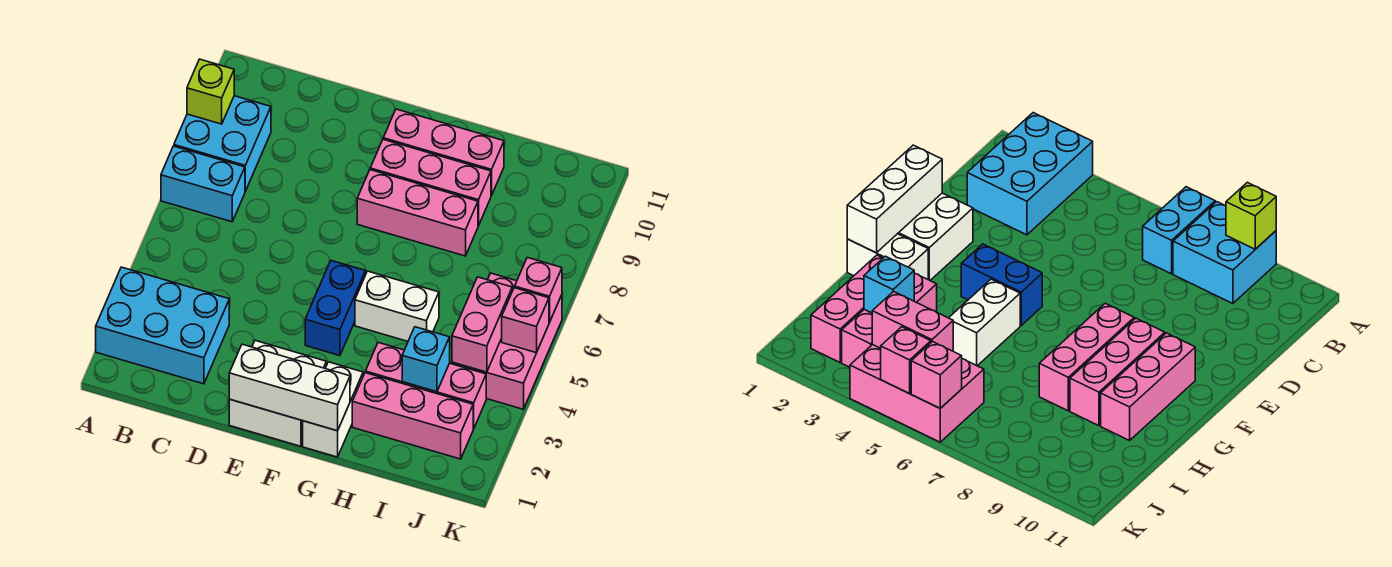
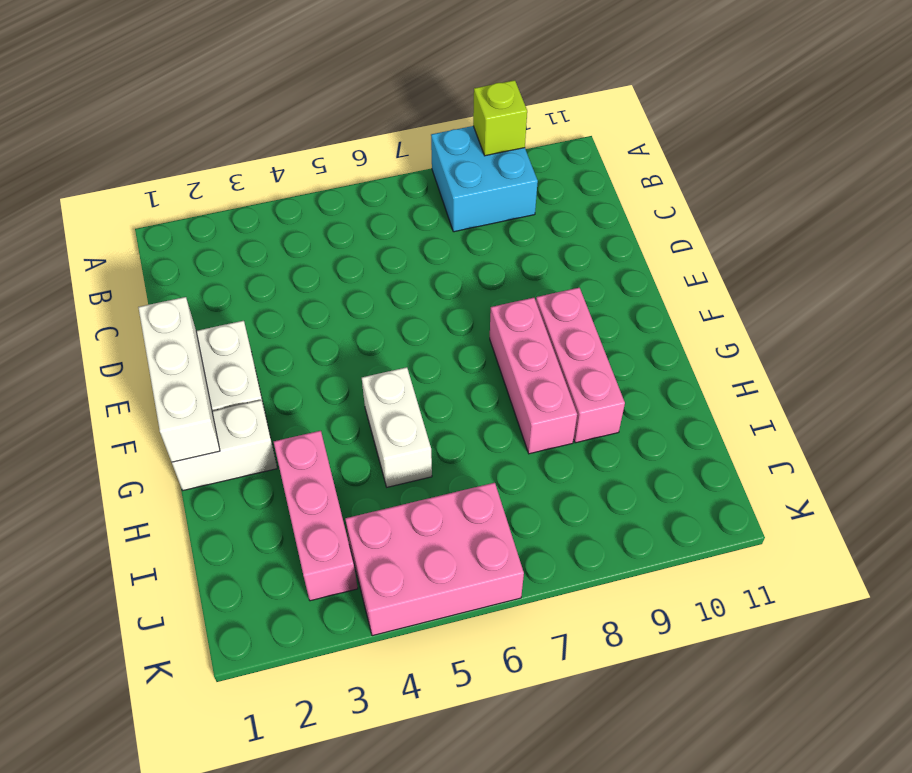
none -> cyan brick A2:C3 level 1
none -> cyan brick A7:B7 level 1
none -> blue brick F4:F5 level 1

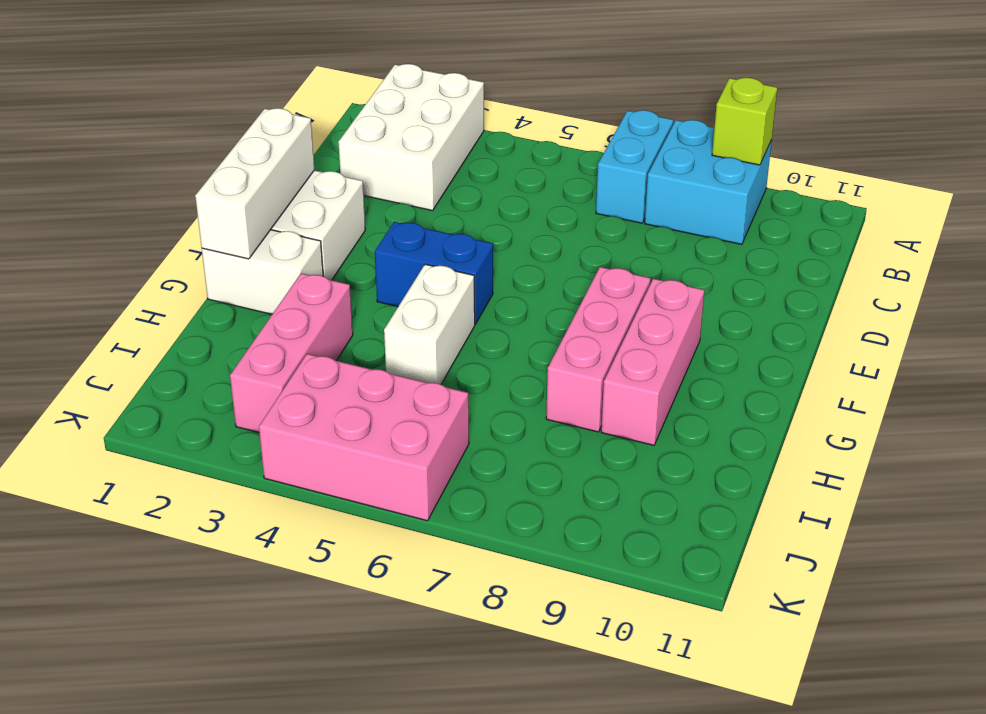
white brick A2:C3 level 1 -> cyan brick A2:C3 level 1
none -> pink brick F10:H10 level 1
none -> pink brick H2:J2 level 1
none -> cyan brick I3 level 2

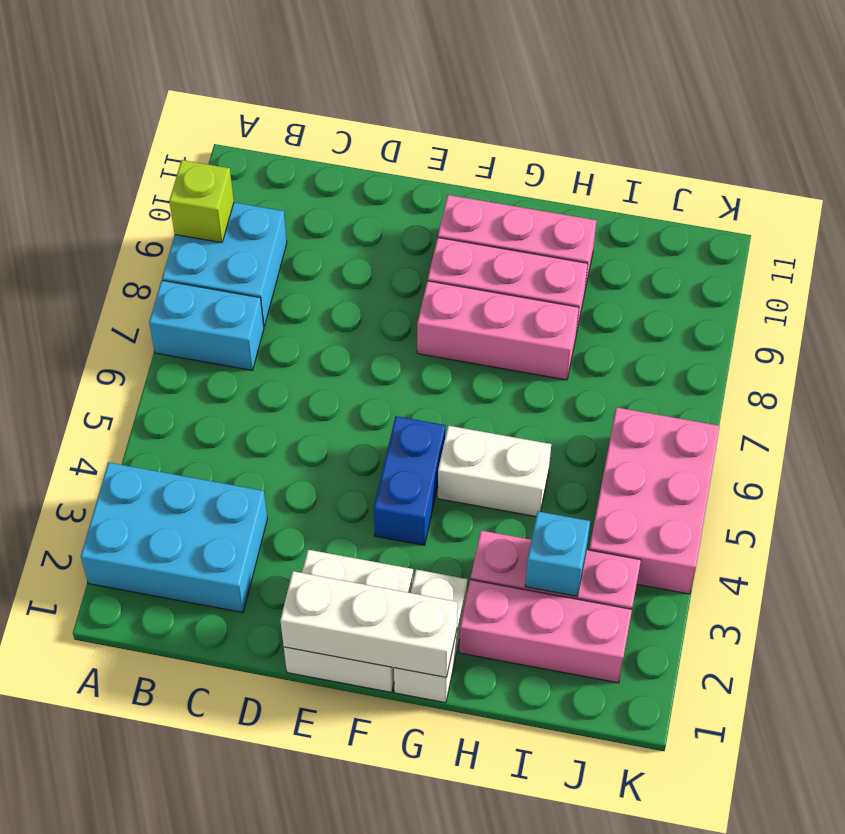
none -> pink brick J4:J5 level 2
none -> pink brick K5 level 2
none -> pink brick K6 level 2

